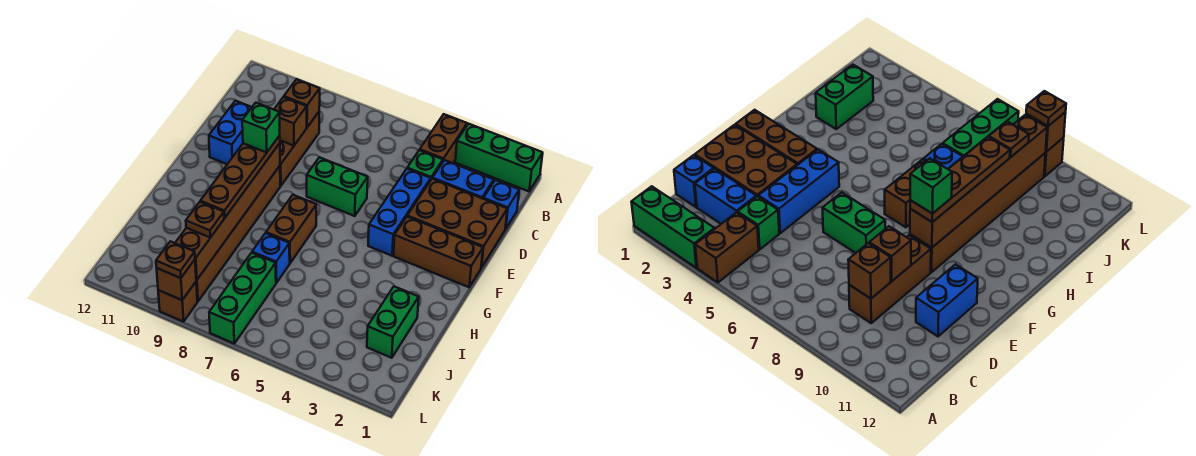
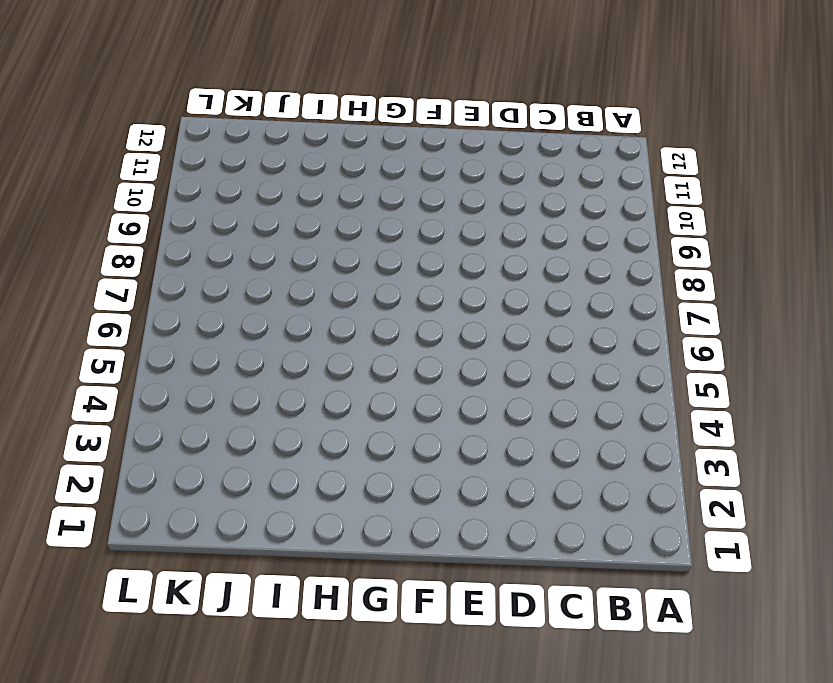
none -> green brick A1:A3 level 1
none -> brown brick A4:B4 level 1
none -> blue brick C1 level 1

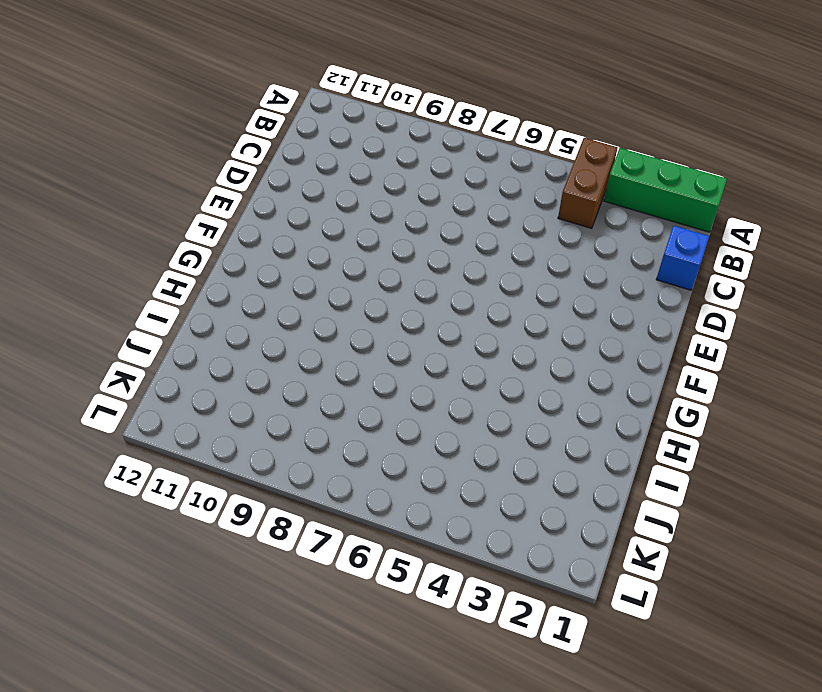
none -> blue brick C2:C3 level 1
none -> green brick C4 level 1
none -> brown brick C9:E9 level 1

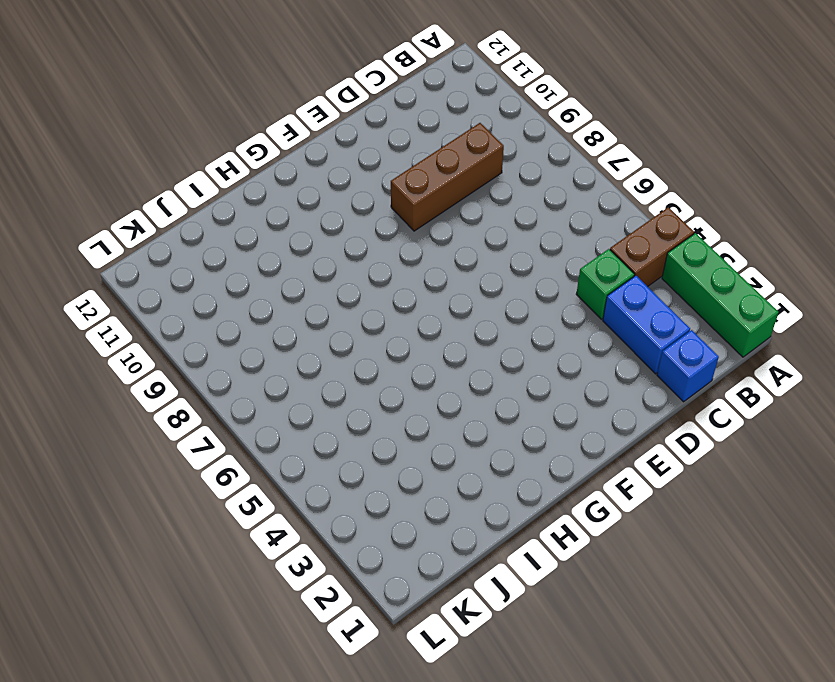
none -> brown brick D1:E3 level 1
none -> blue brick D4:F4 level 1
none -> blue brick D11:E11 level 1

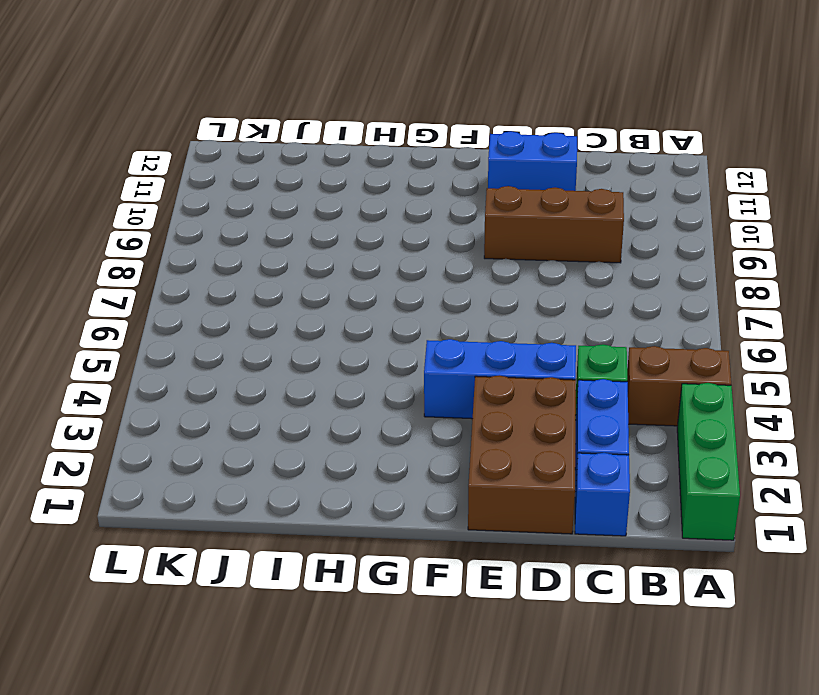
none -> green brick E6:E7 level 1
none -> brown brick F1:F3 level 1
none -> brown brick F9:K9 level 1

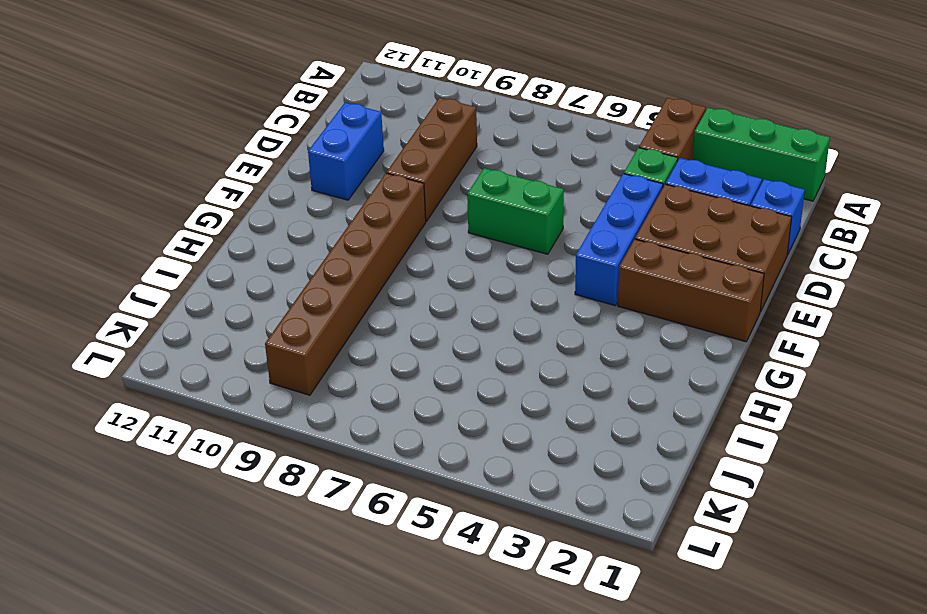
none -> brown brick G7:H7 level 1
none -> green brick I2:J2 level 1
none -> blue brick I7 level 1

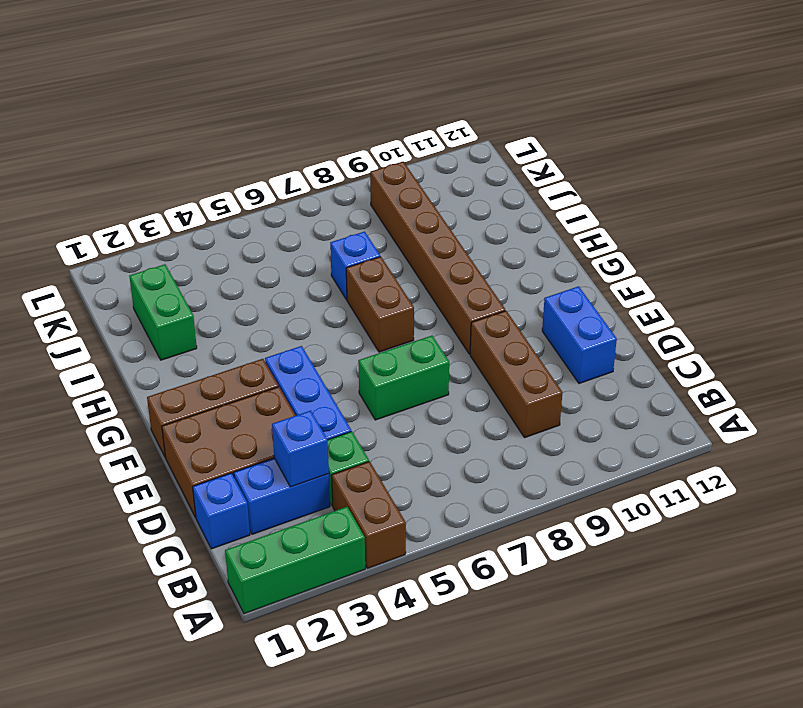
blue brick C3 level 2 -> none
none -> green brick J7:L7 level 1
none -> brown brick L9 level 1
none -> brown brick C9 level 2

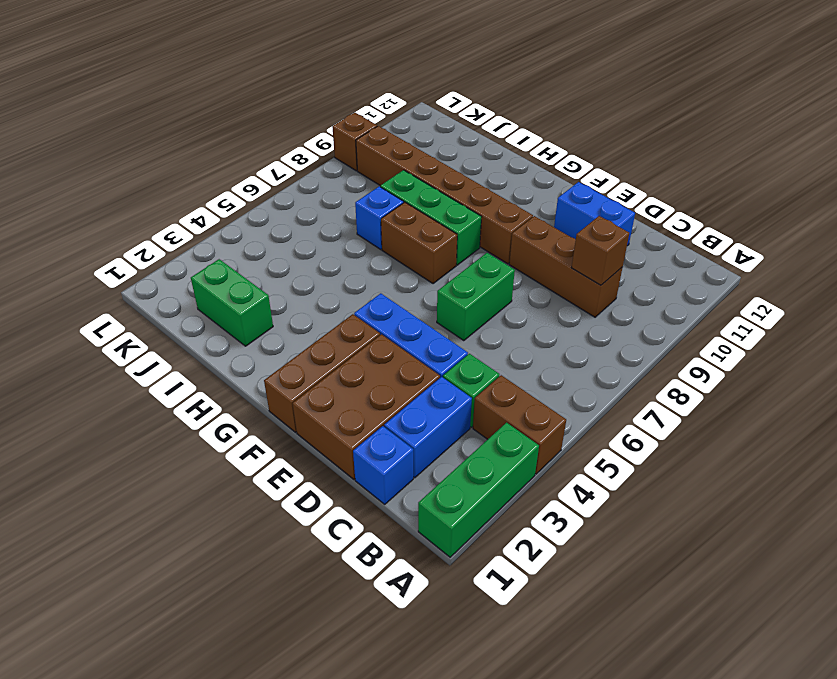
green brick G8:I8 level 1 -> green brick J7:L7 level 1
none -> brown brick D9 level 2
none -> brown brick F9:K9 level 2
none -> brown brick L9 level 2

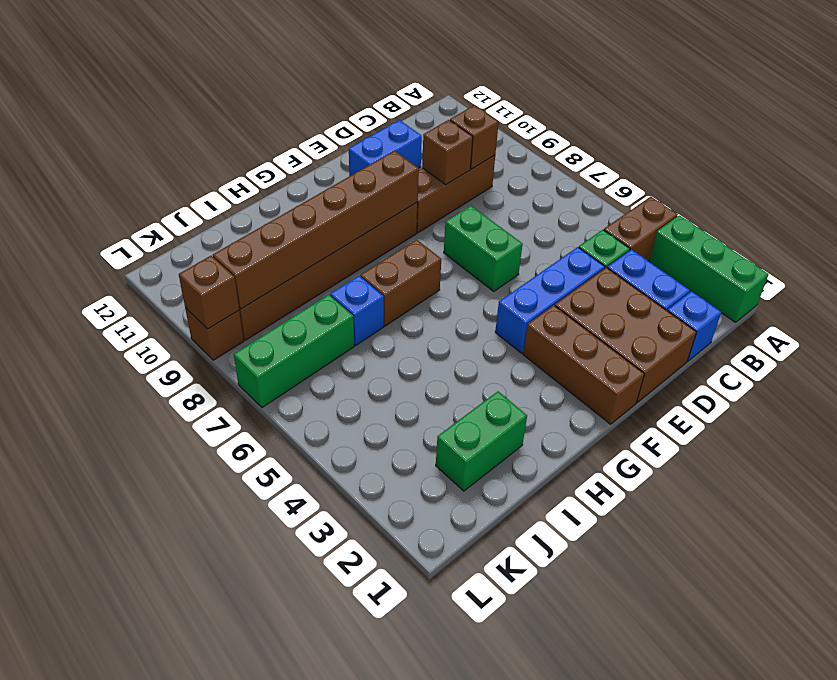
none -> brown plate F9:I9 level 3
none -> brown plate J9 level 3
none -> brown plate L9 level 3

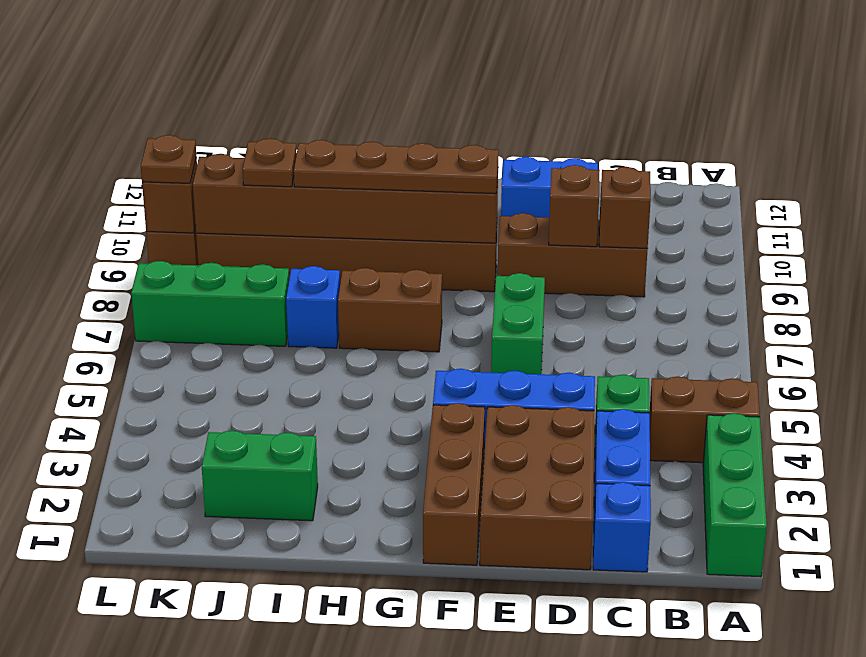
none -> green brick F9 level 4

